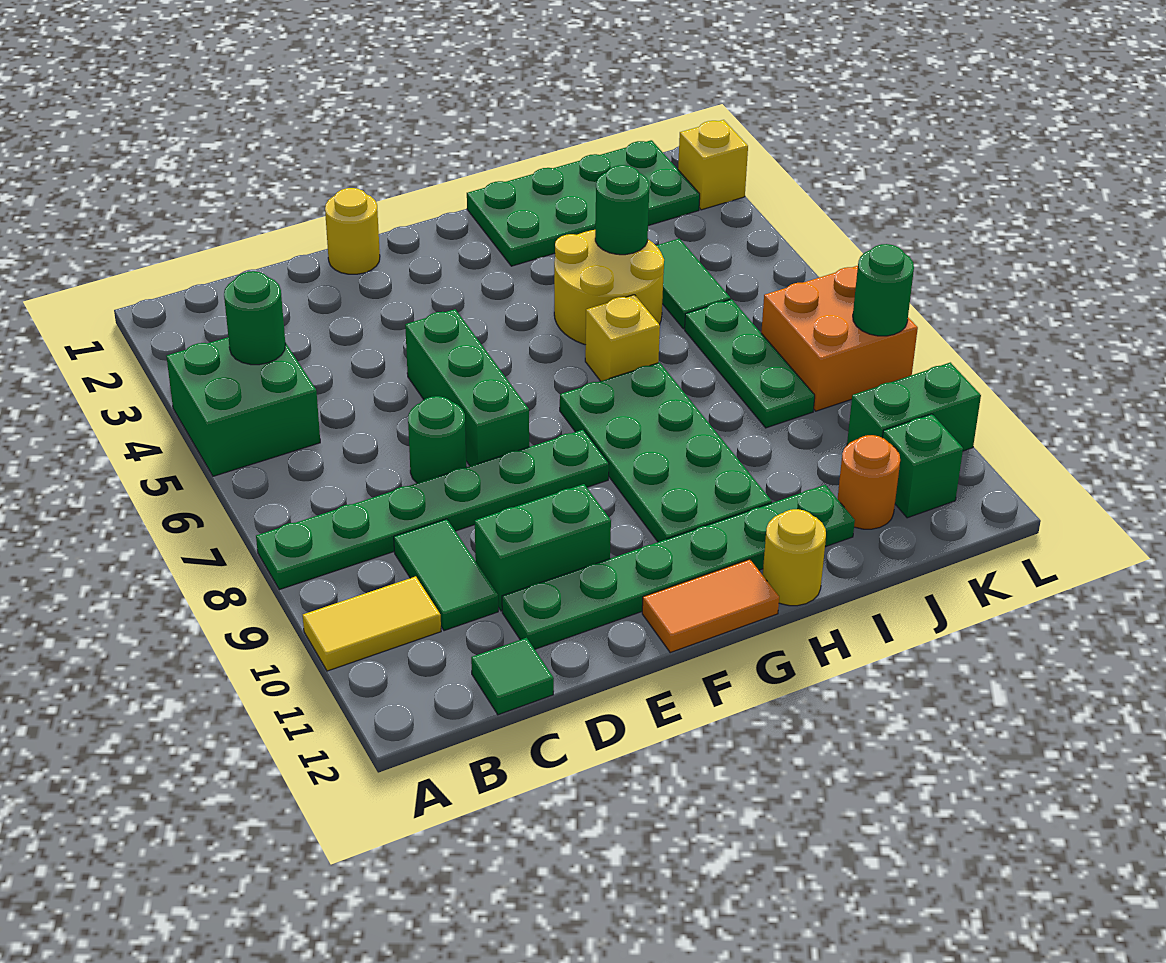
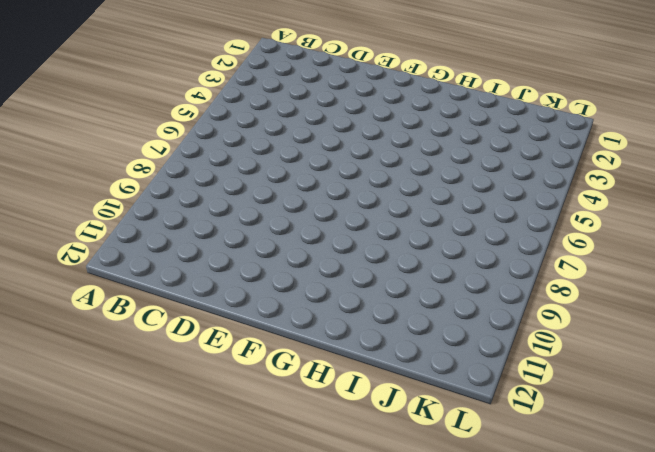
none -> green brick A4:B5 level 1
none -> green plate A8:F8 level 1
none -> yellow tile A10:B10 level 1

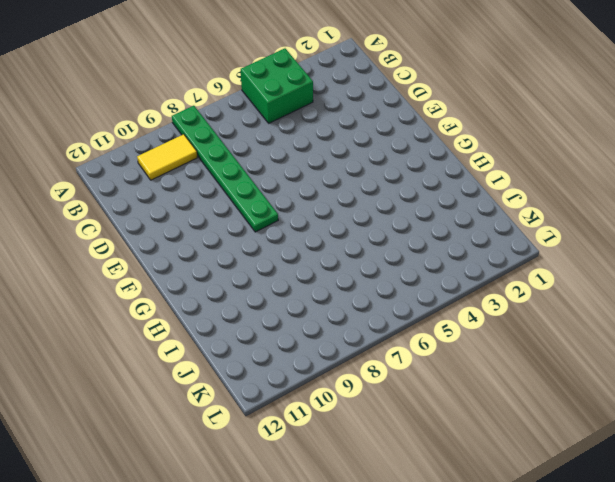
yellow tile B9:B10 level 1 -> yellow tile A10:B10 level 1
none -> green tile C9:C10 level 1
none -> green tile C12 level 1
none -> green round brick D7 level 1

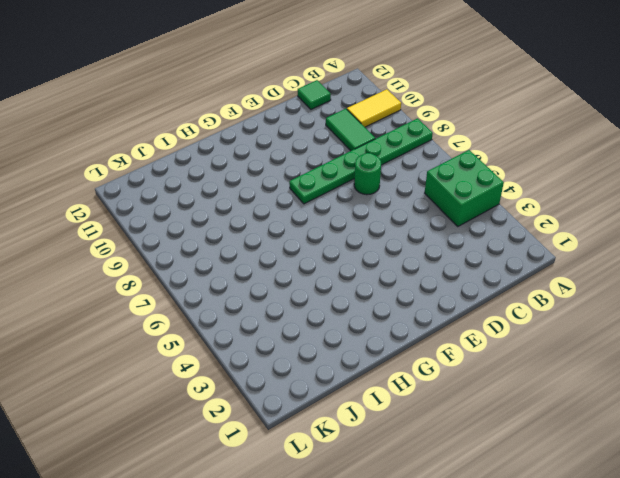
none -> green brick D10:E10 level 1
none -> green plate D11:I11 level 1
none -> yellow round brick E1 level 1

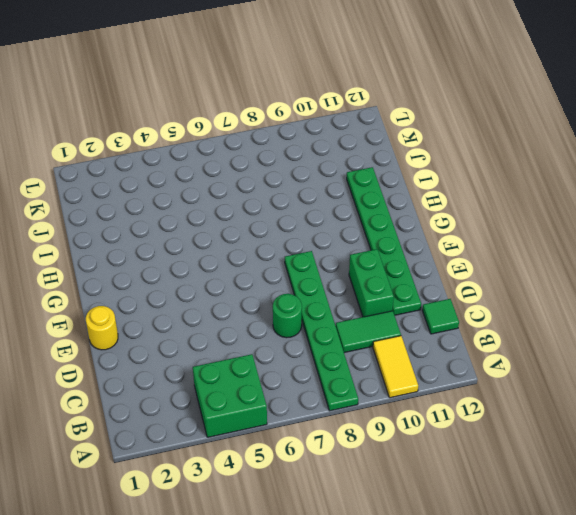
none -> green brick E5:E7 level 1
none -> orange tile F12:G12 level 1
none -> green plate G7:H10 level 1

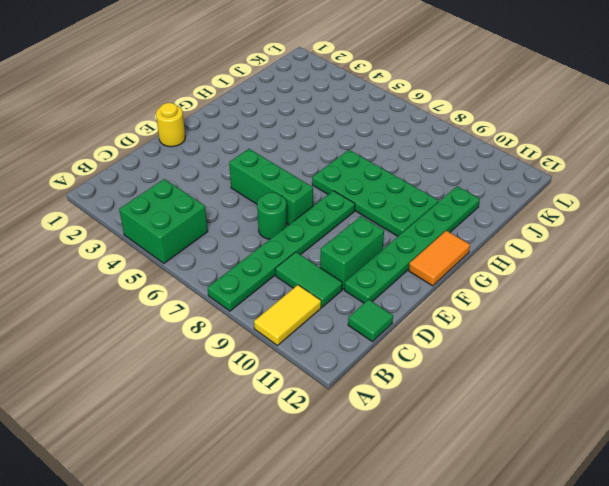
none -> green plate H1:K2 level 1
none -> yellow round brick H4:I5 level 1
none -> yellow brick H6 level 1

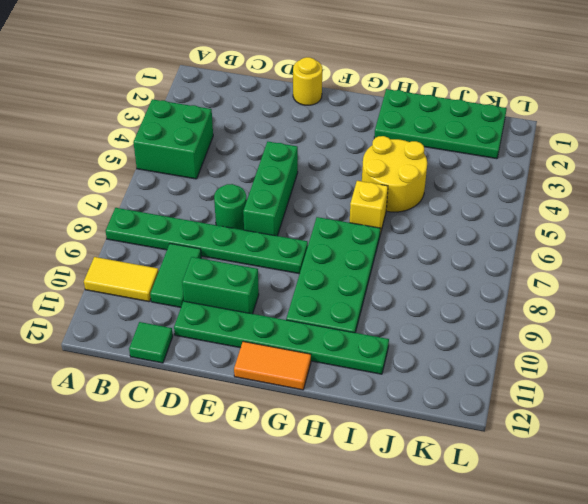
none -> yellow round brick H12 level 1
none -> green tile J4:J5 level 1
none -> green plate J6:J8 level 1

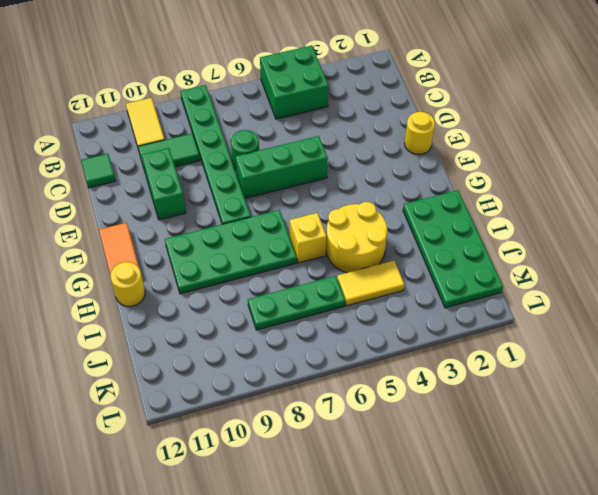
yellow tile J4:J5 level 1 -> green tile J4:J5 level 1
none -> green plate D11:I11 level 1
none -> orange round brick J11 level 1
none -> orange brick K7:L8 level 1

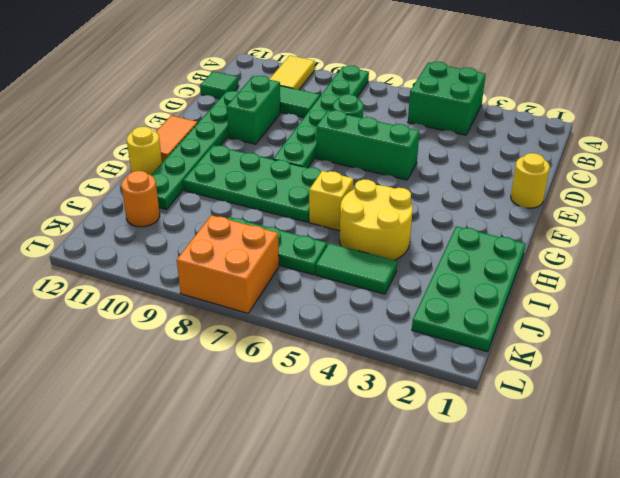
none -> green brick K10:L10 level 1
none -> green brick K11 level 1
none -> yellow brick L2 level 1

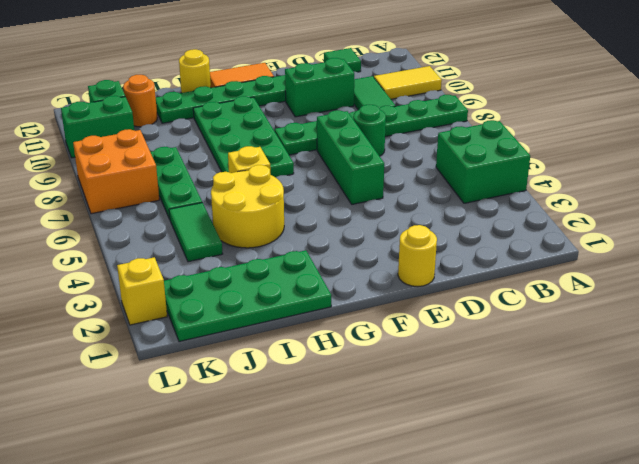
none -> green round brick B4 level 2
none -> green round brick I4 level 2
none -> green round brick L8 level 2

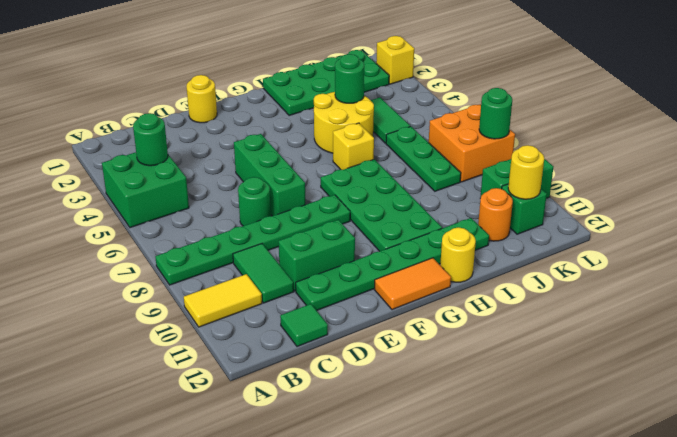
yellow round brick K11 level 2 -> none

